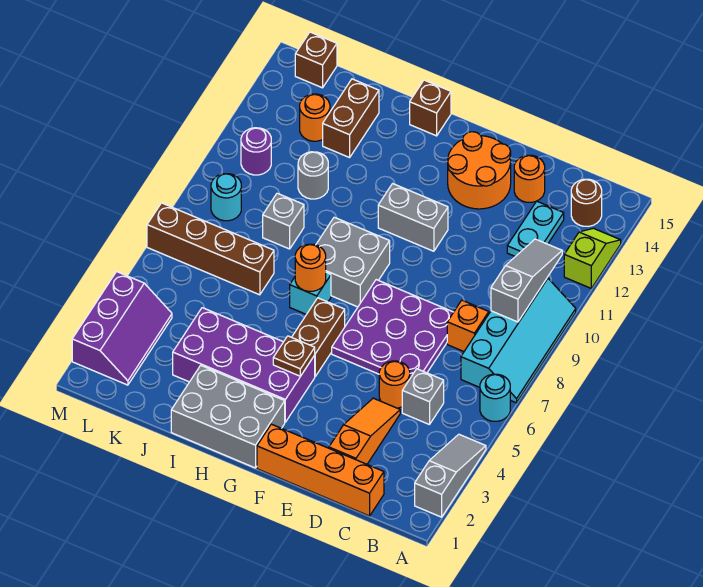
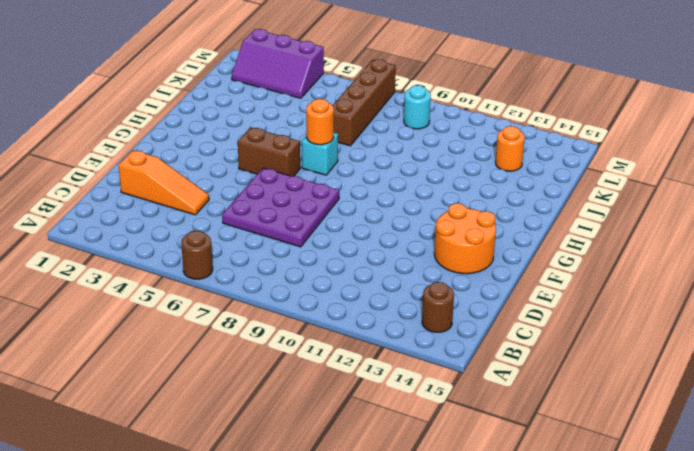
brown round brick A6 level 1 -> cyan round brick A6 level 1
none -> grey slope A2:A4 level 1 top 2
none -> cyan slope A7:B10 level 1 top B
none -> lime slope A12:A13 level 1 top 12
none -> orange brick C1:F1 level 1

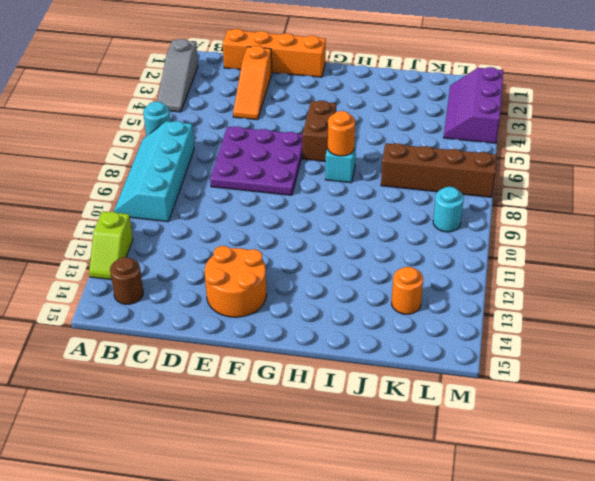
none -> grey brick C5 level 1
none -> orange brick C8 level 1
none -> cyan plate C12:C13 level 1
none -> orange round brick D5 level 1

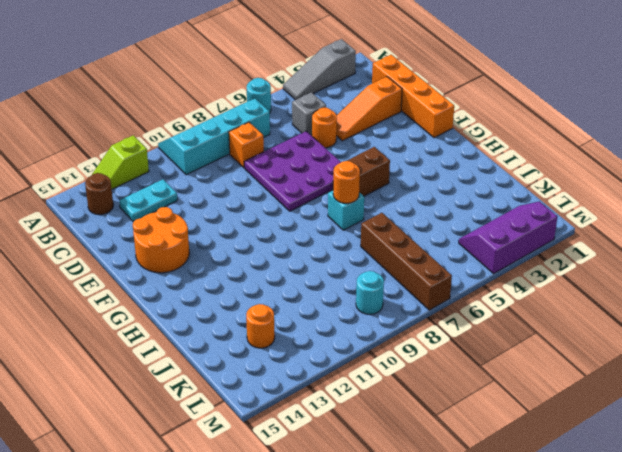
none -> orange round brick D14 level 1
none -> grey brick F11:G11 level 1
none -> grey brick G1:I2 level 1
none -> purple brick G3:J4 level 1

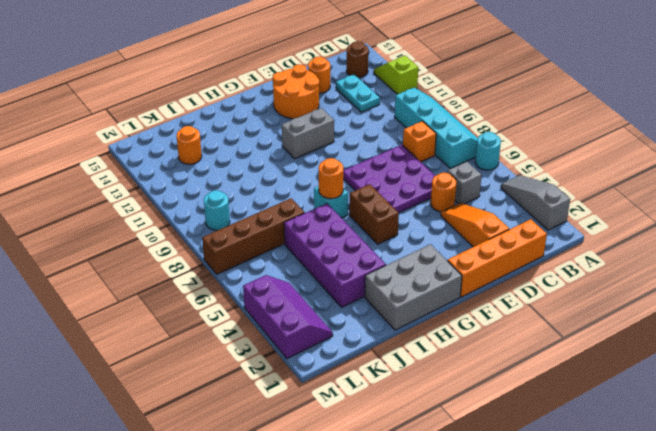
purple brick I3:J6 level 1 -> purple brick G3:J4 level 1
none -> grey brick G8:H9 level 1
none -> brown brick H15 level 1
none -> grey brick J9 level 1
none -> grey round brick J11 level 1

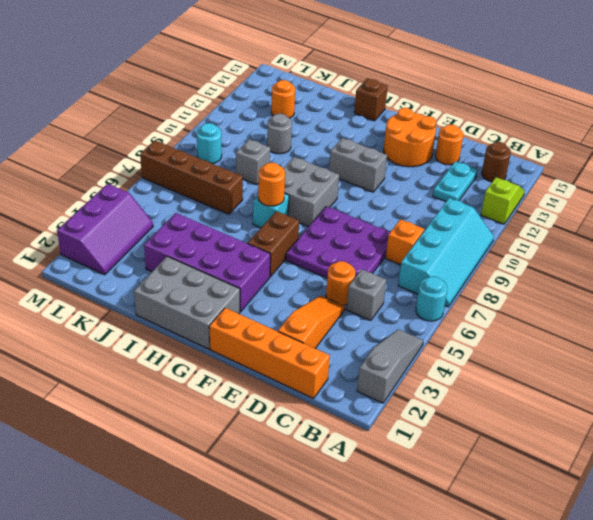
none -> brown brick J13:J14 level 1
none -> purple round brick L11 level 1
none -> brown brick L15 level 1
none -> grey slope B9:B11 level 2 top 9

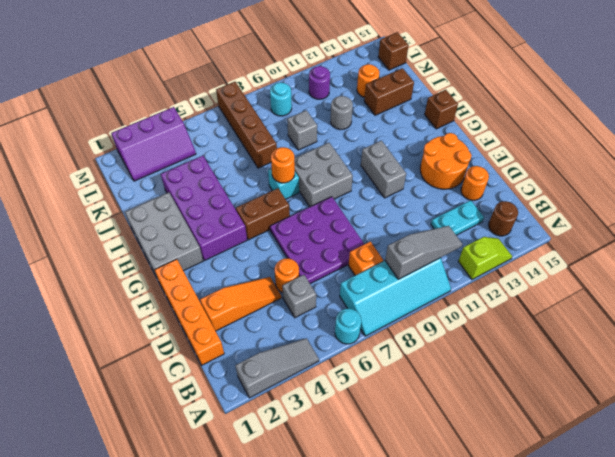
none -> brown plate G4 level 2

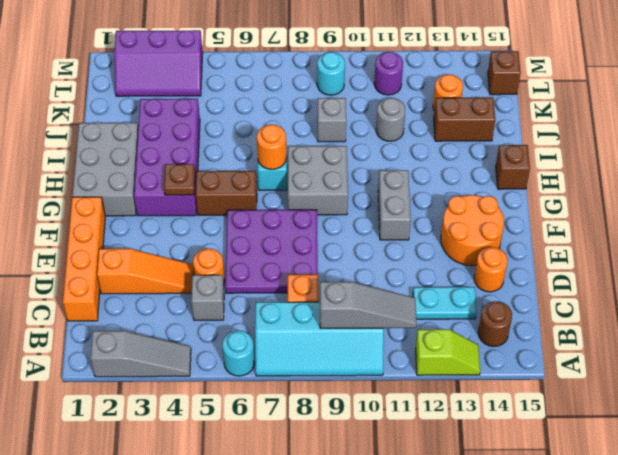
none -> brown brick J7:M7 level 1

